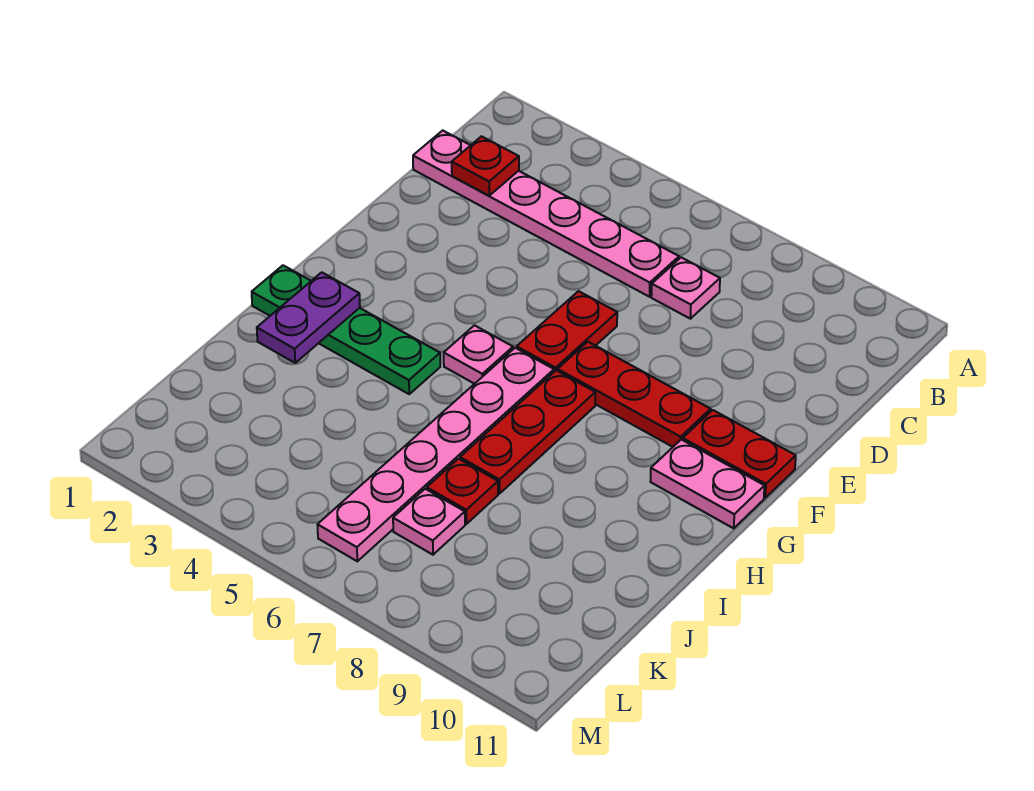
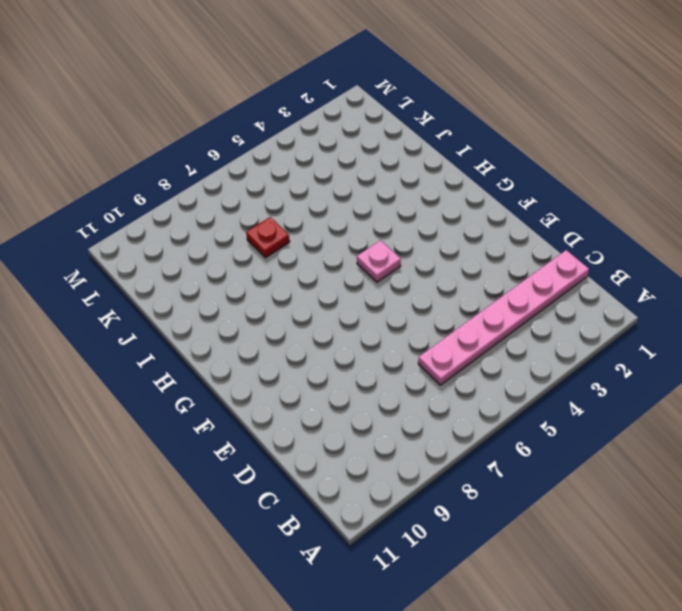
none -> pink plate C7 level 1
none -> red plate E6:F6 level 1
none -> red plate F7:F9 level 1

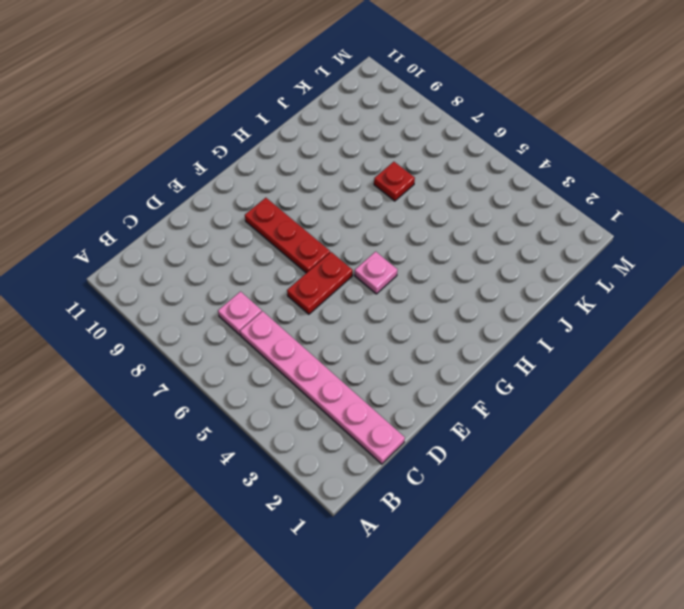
none -> red plate F10:F11 level 1
none -> pink plate G6:L6 level 1
none -> red plate G7:I7 level 1

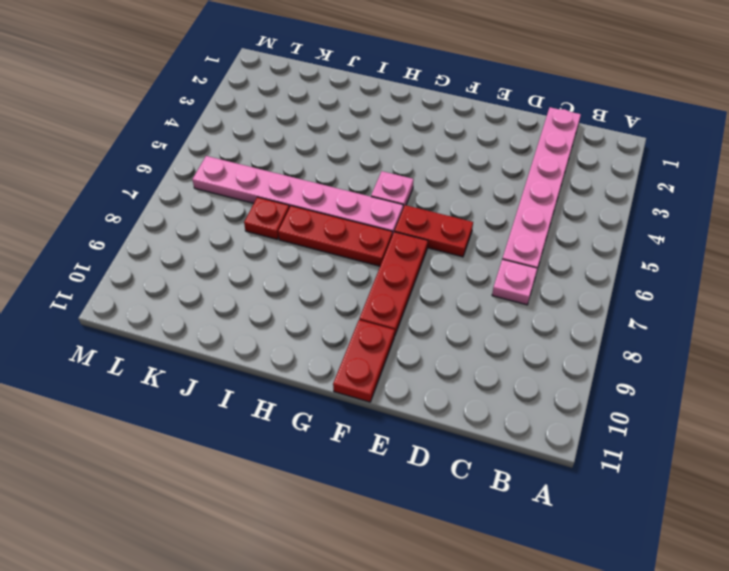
none -> pink plate G10:G11 level 1
none -> green plate H1:H4 level 1
none -> pink plate K7 level 1

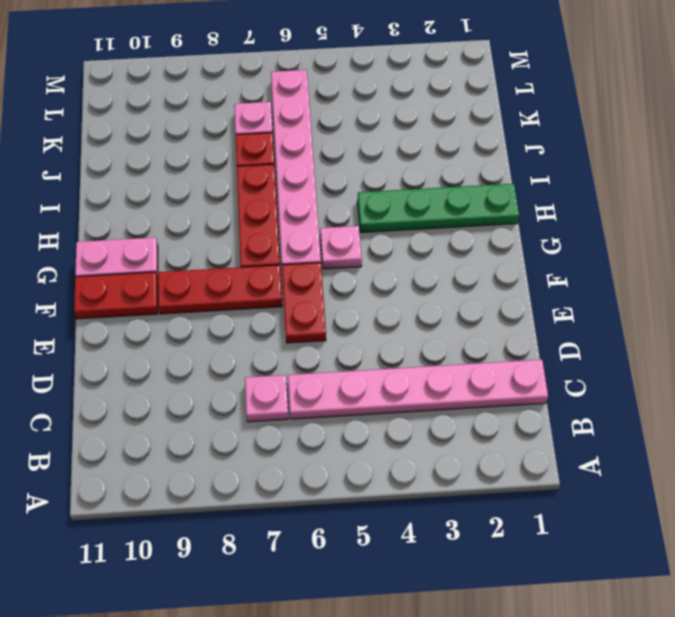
none -> red plate C2 level 2
none -> purple plate H2:I2 level 2

